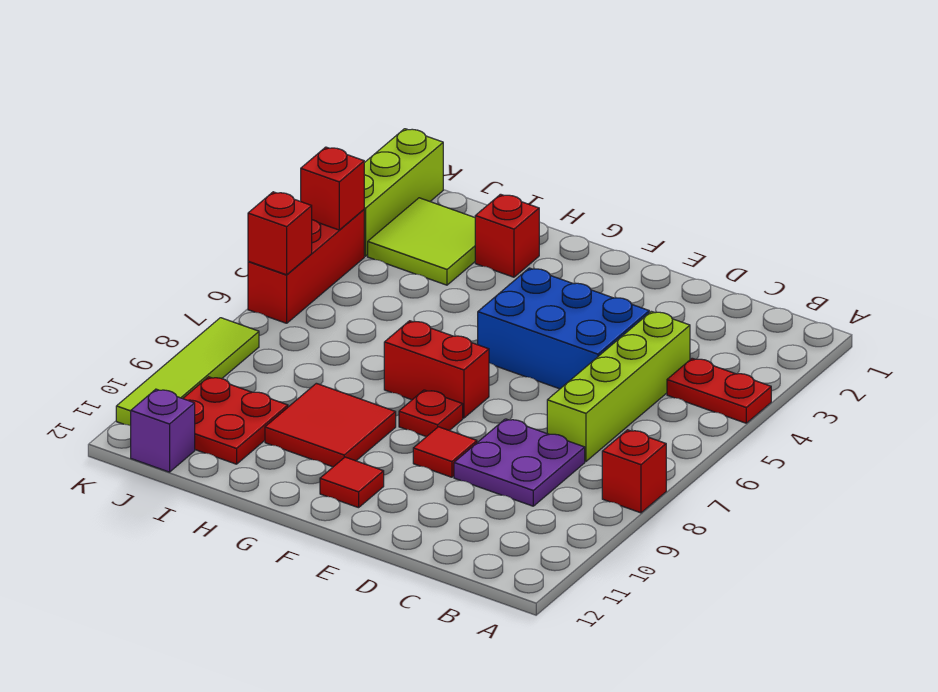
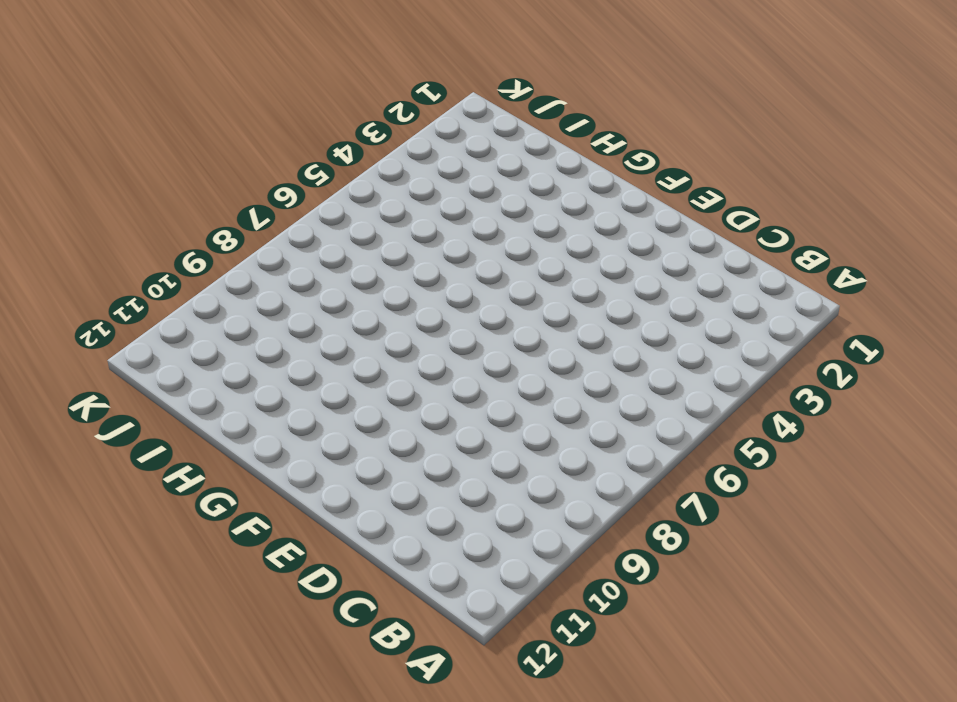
none -> red plate A4:B4 level 1
none -> red brick A8 level 1
none -> lime brick C4:C7 level 1

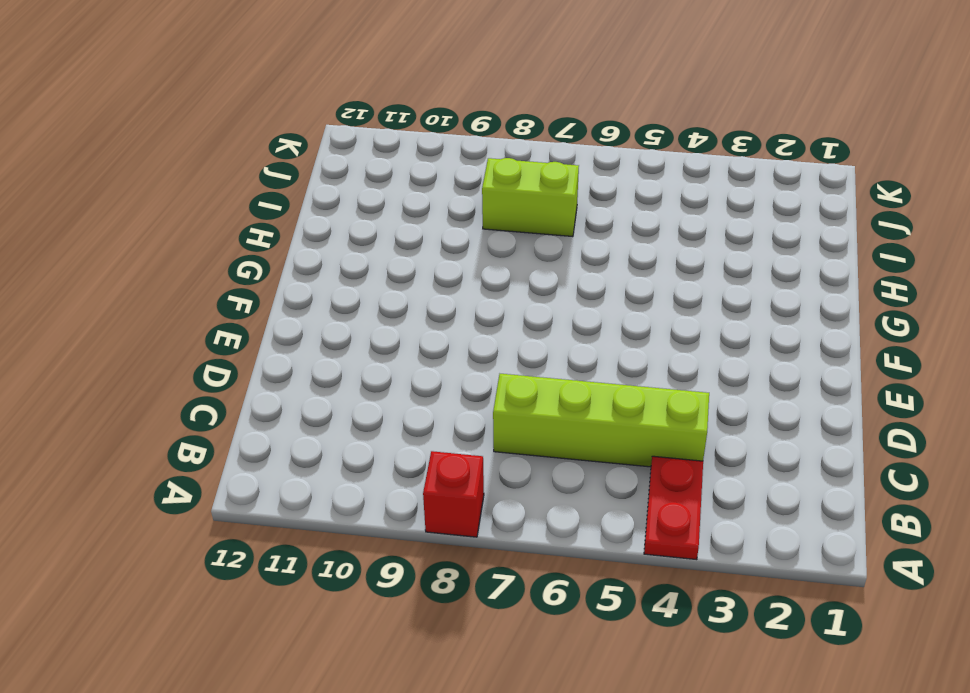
lime brick I7:I8 level 1 -> none
none -> purple plate C8:D9 level 1
none -> blue brick D4:F5 level 1
none -> red tile E9 level 1

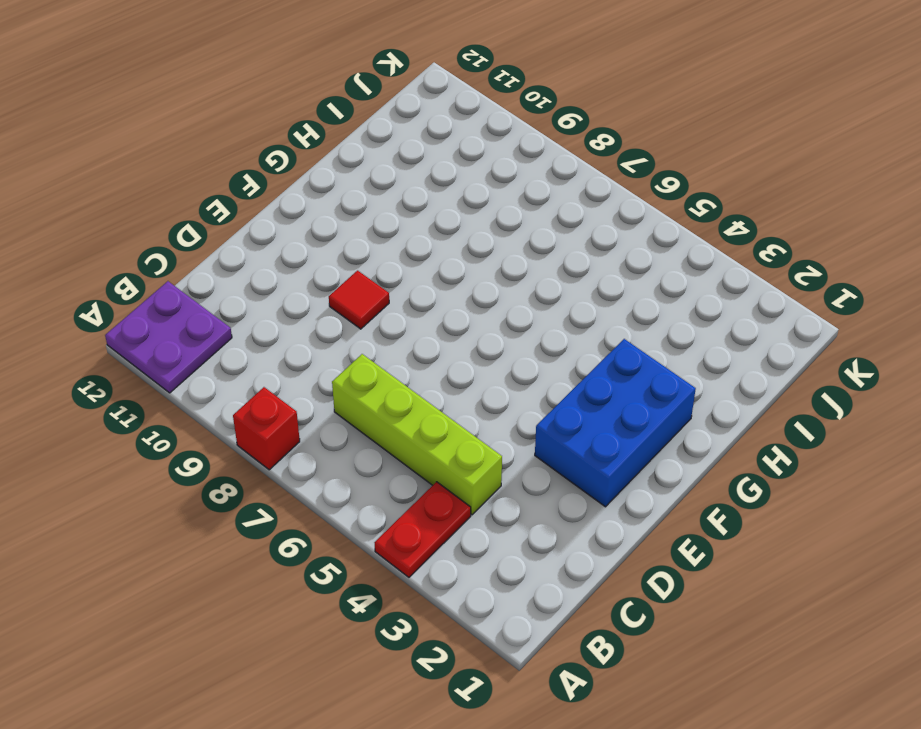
purple plate A11:B12 level 1 -> purple plate C8:D9 level 1
blue brick E2:G3 level 1 -> blue brick D4:F5 level 1
none -> red brick F7:G7 level 1
none -> red plate F8 level 1
none -> red tile F11 level 1

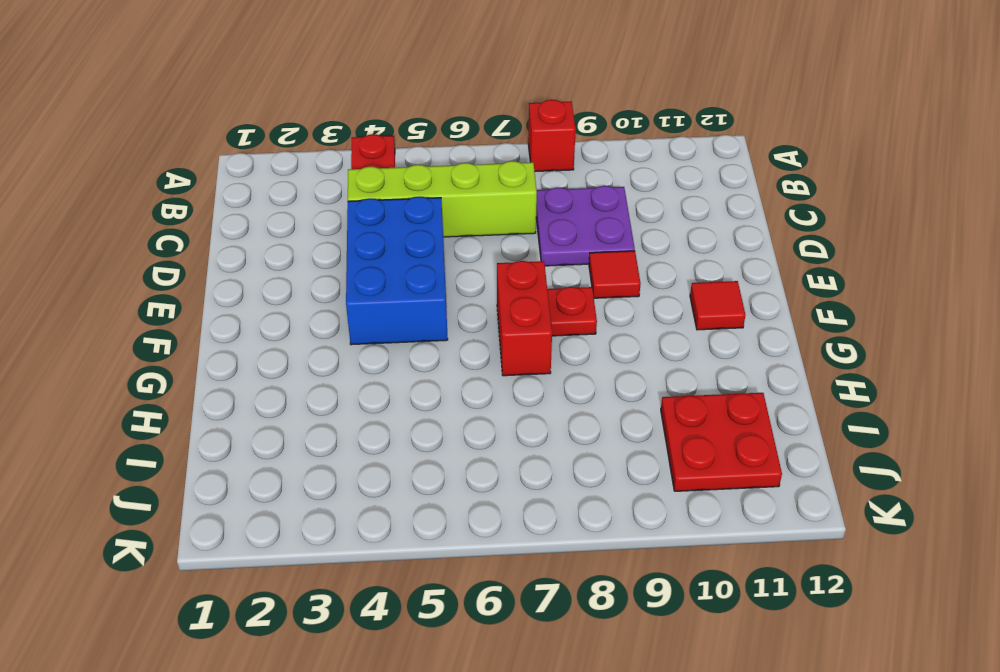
none -> red tile G9:H10 level 1
none -> red brick H2 level 1
none -> lime tile I2:J3 level 1

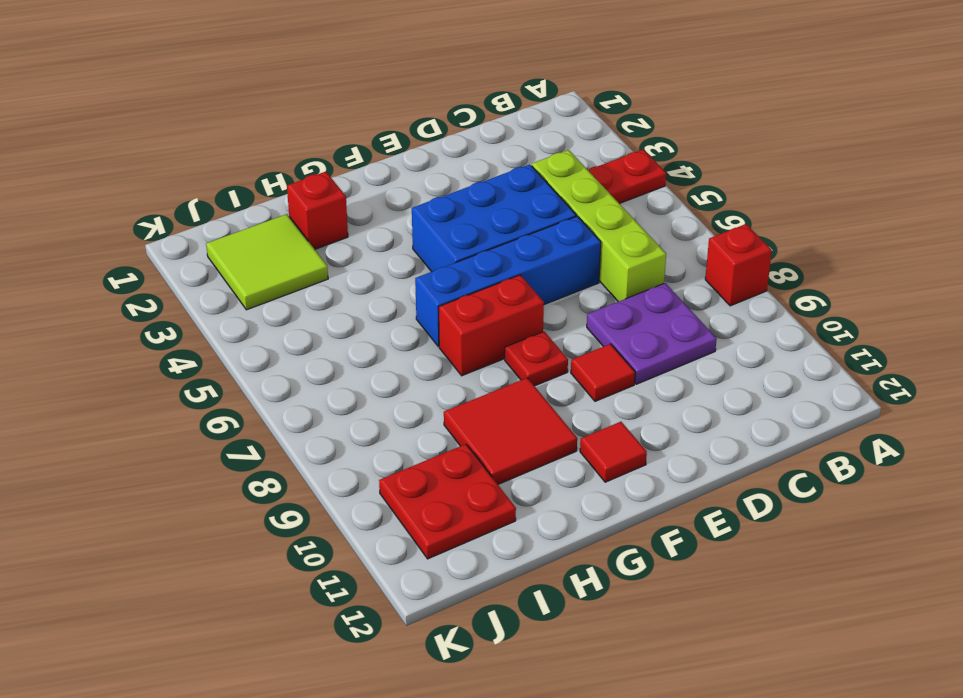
blue brick D6:G6 level 1 -> none
none -> purple brick J12 level 1
none -> lime brick K1:K3 level 1
none -> red brick K4:K6 level 1

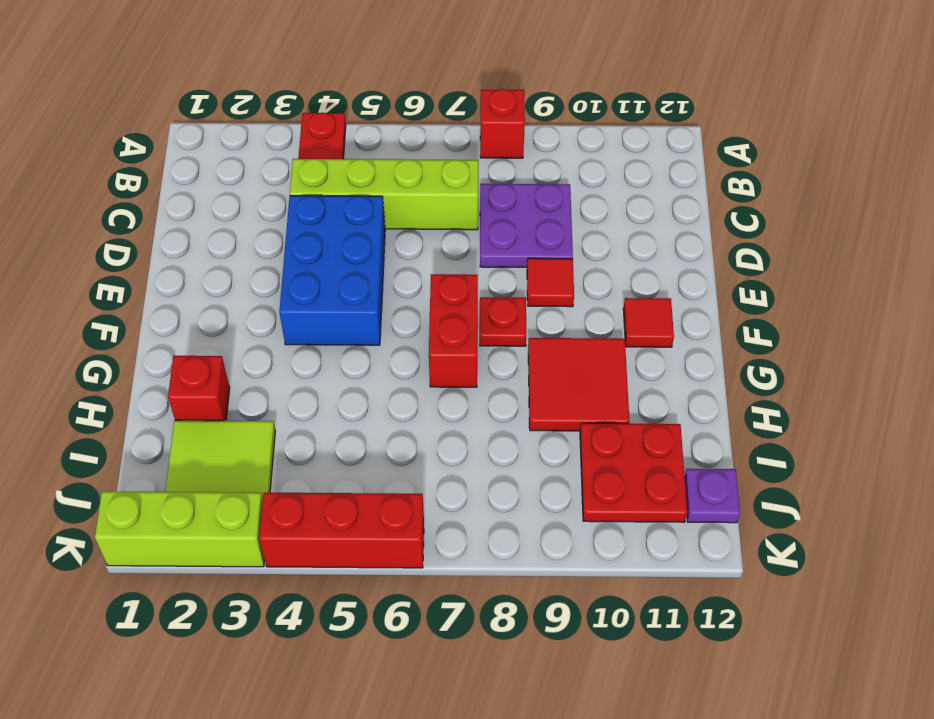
purple plate J12 level 1 -> purple brick J12 level 1
none -> lime tile K8:K11 level 1
none -> red brick K4 level 2
none -> red brick K6 level 2

